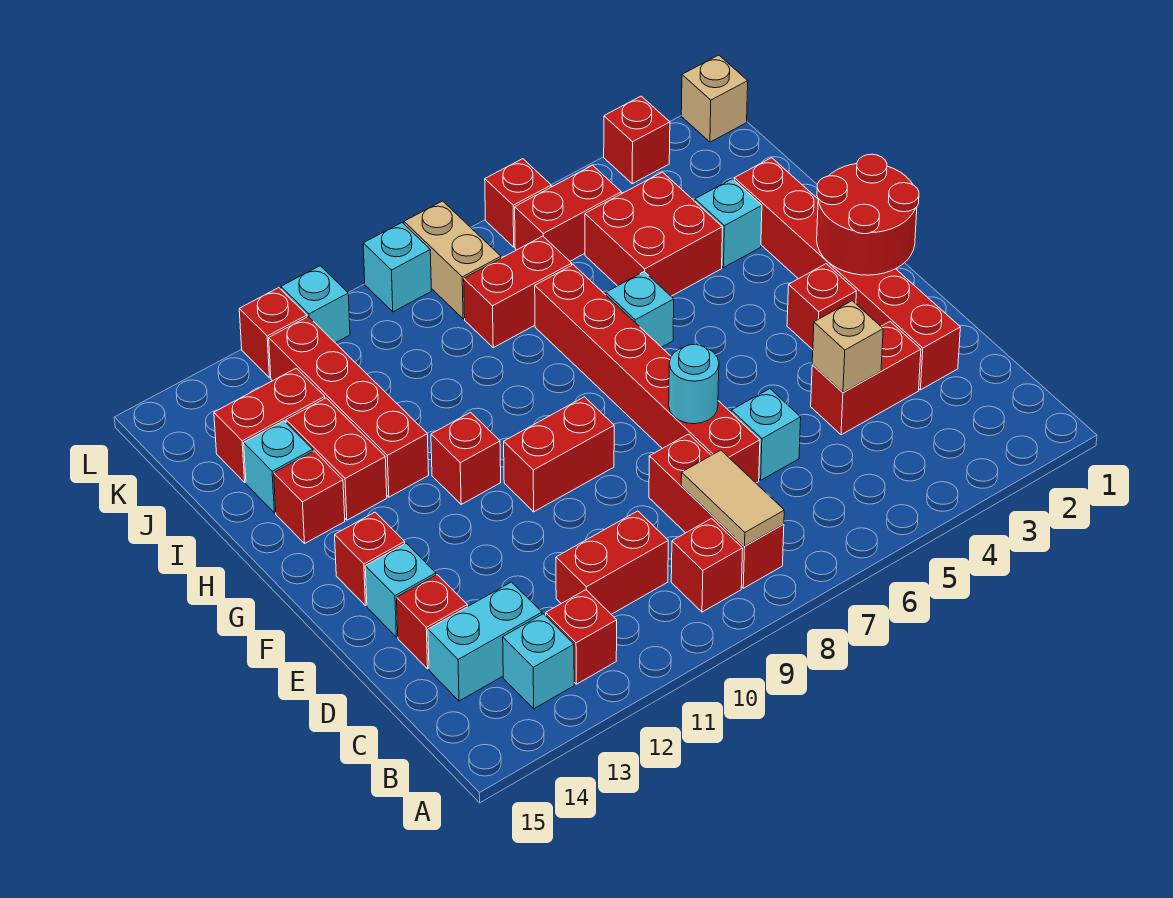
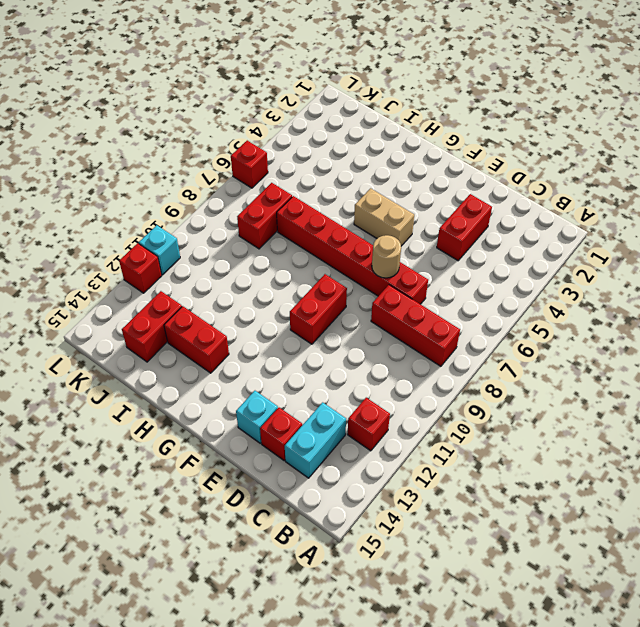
tan round brick E7 level 2 -> cyan round brick E7 level 2
tan brick F5:G5 level 1 -> tan brick K8:L8 level 1
none -> red brick B9 level 1
none -> cyan brick B13 level 1
none -> red brick C10:C11 level 1
none -> red brick D2:I2 level 1

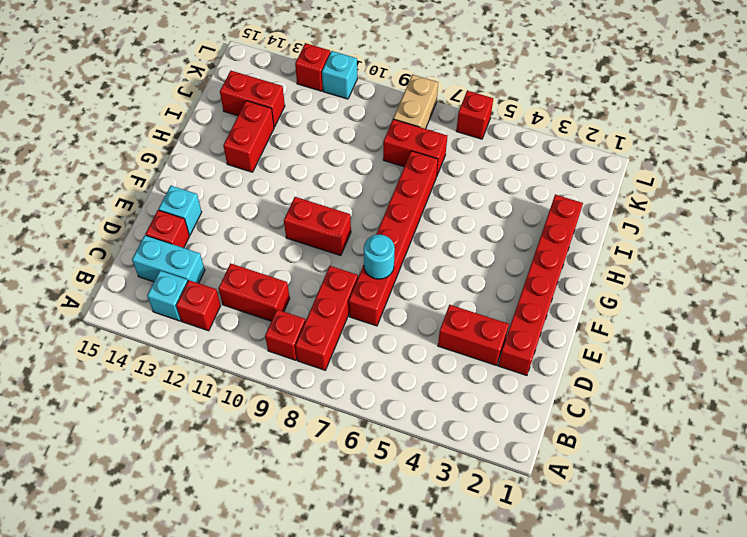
none -> cyan brick D6 level 1
none -> red brick F3 level 1
none -> red brick F14 level 1
none -> red brick G11 level 1

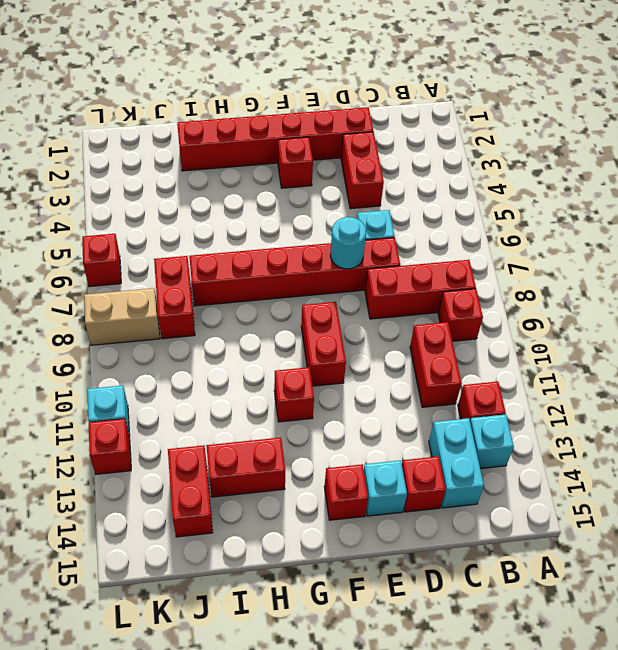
none -> cyan brick H6 level 1
none -> red brick H12:K12 level 1
none -> red brick H14 level 1
none -> cyan brick I3 level 1

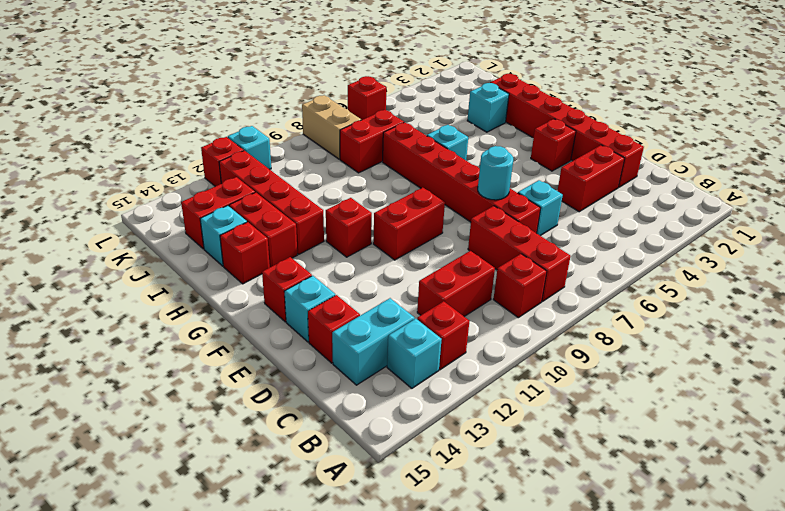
none -> red brick I4:J5 level 1
none -> red brick K5:K6 level 1
none -> tan brick L1 level 1
none -> red brick L3 level 1

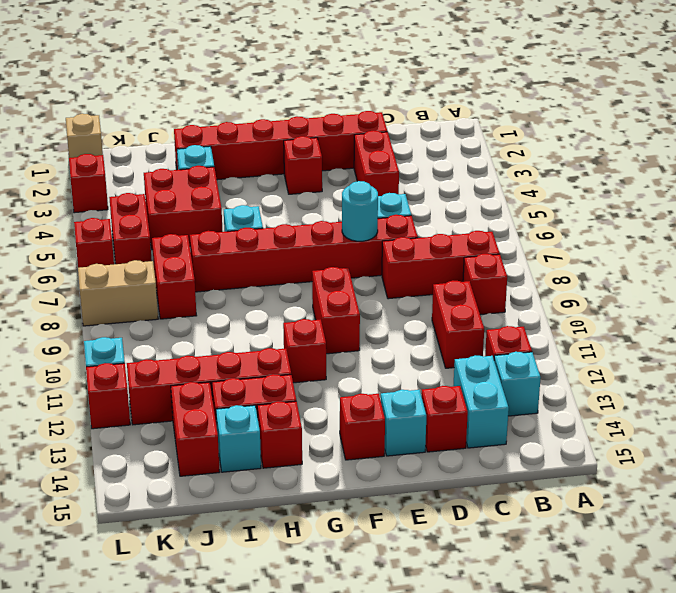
none -> cyan brick L9 level 1
none -> tan tile B8:C8 level 2
none -> tan brick D4 level 2
none -> red round brick F1:G2 level 2

